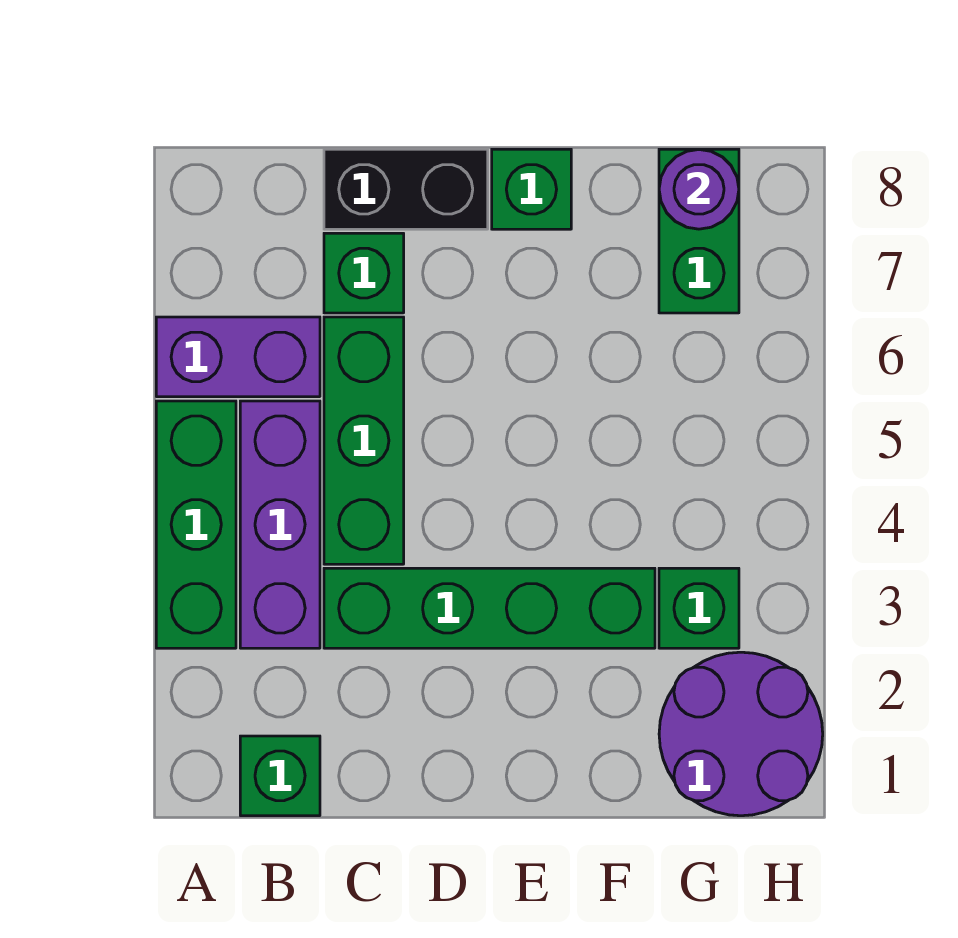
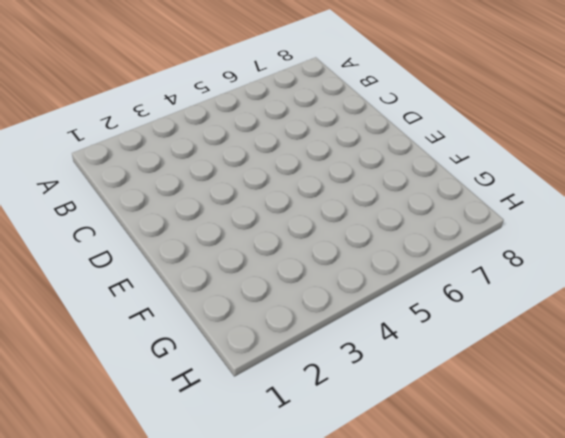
none -> green brick A3:A5 level 1
none -> purple brick A6:B6 level 1
none -> green brick B1 level 1

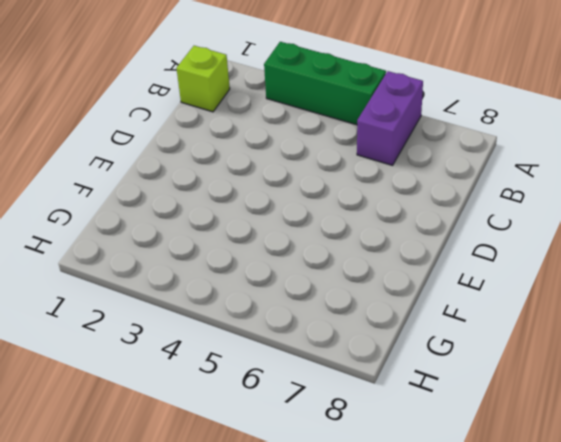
lime brick B1 level 1 -> green brick B1 level 1
none -> purple brick B3:B5 level 1
none -> green brick C3:F3 level 1
none -> green brick C4:C6 level 1

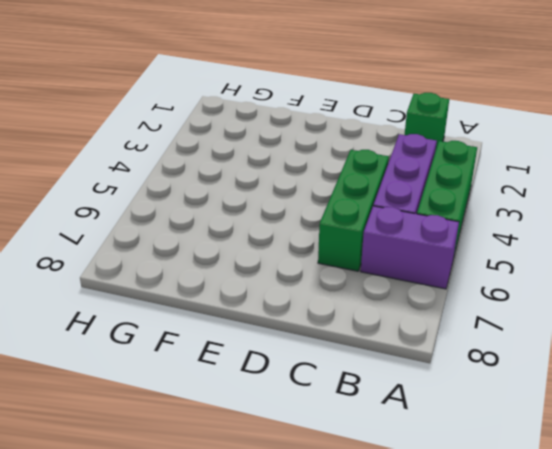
none -> green brick C3:F3 level 1
none -> green brick C7 level 1
none -> black brick C8:D8 level 1

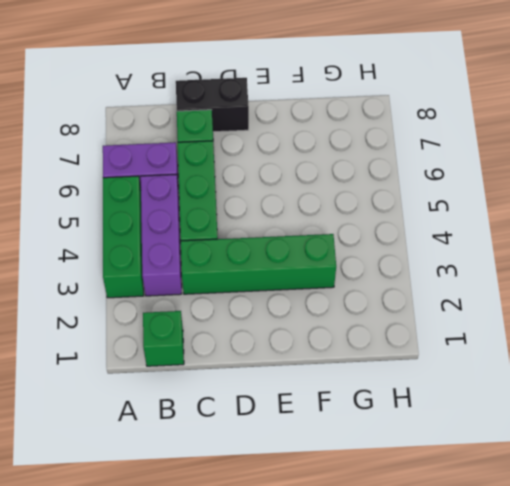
none -> green brick E8 level 1
none -> purple round brick G1:H2 level 1
none -> green brick G3 level 1

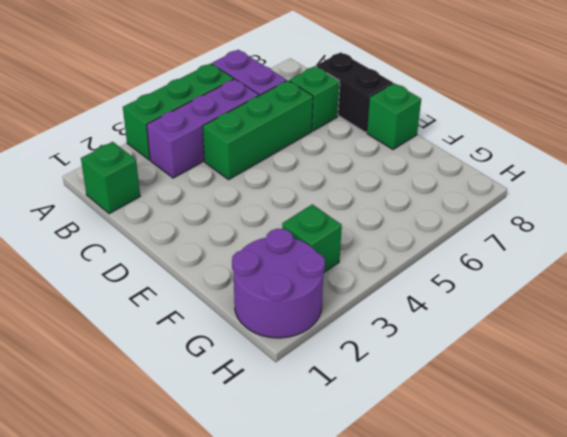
none -> green brick C3:F3 level 1
none -> green brick G7:G8 level 1
none -> purple round brick G8 level 2

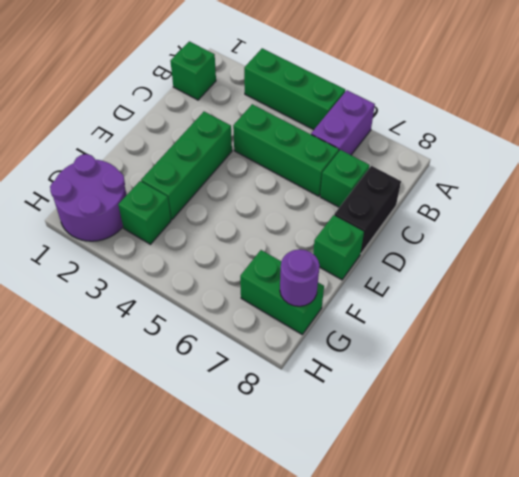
green brick D3:F3 level 1 -> green brick C3:F3 level 1
none -> purple brick B3:B5 level 1

